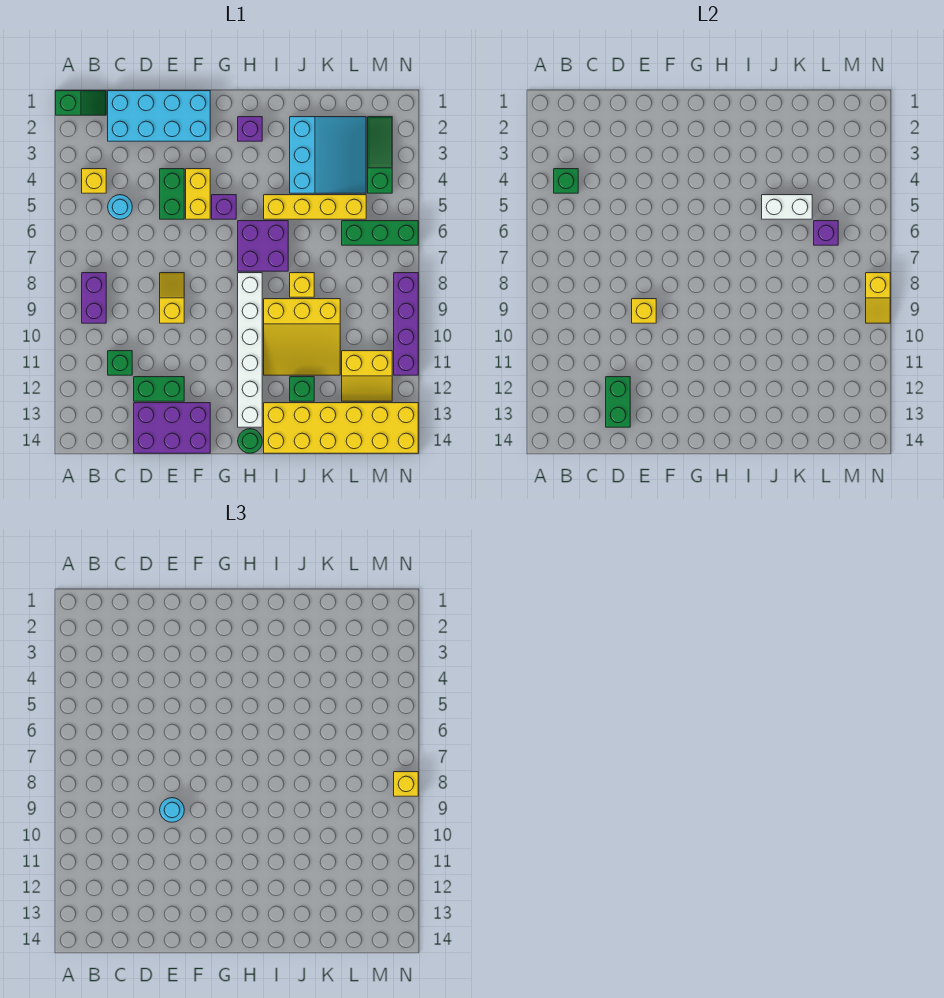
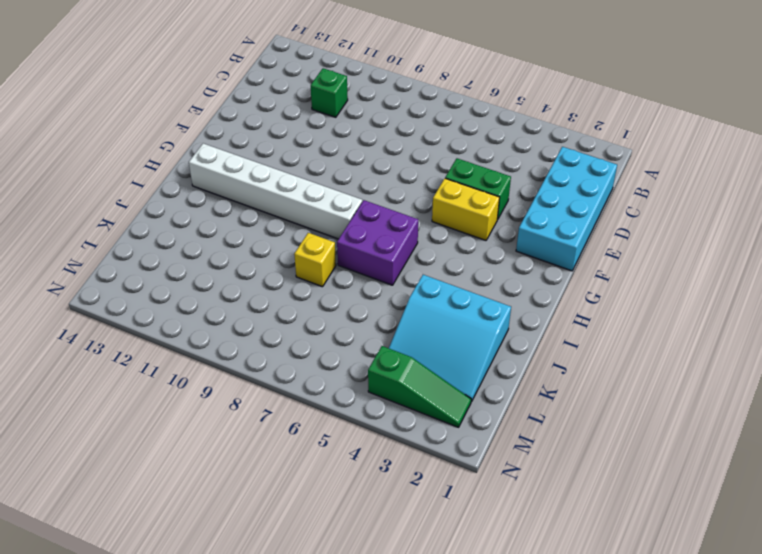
none -> green slope A1:B1 level 1 top A
none -> yellow brick B4 level 1
none -> purple brick B8:B9 level 1
none -> cyan round brick C5 level 1

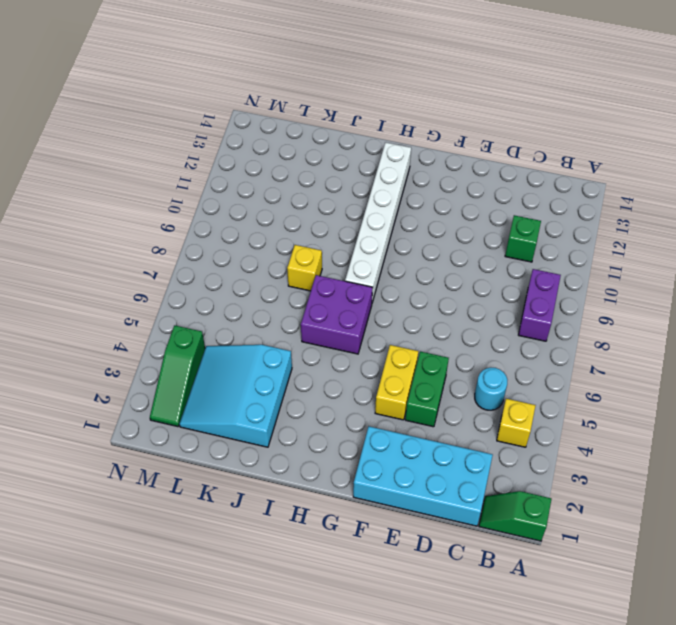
none -> green brick D12:E12 level 1
none -> purple brick D13:F14 level 1
none -> yellow slope E8:E9 level 1 top 9
none -> purple brick G5 level 1

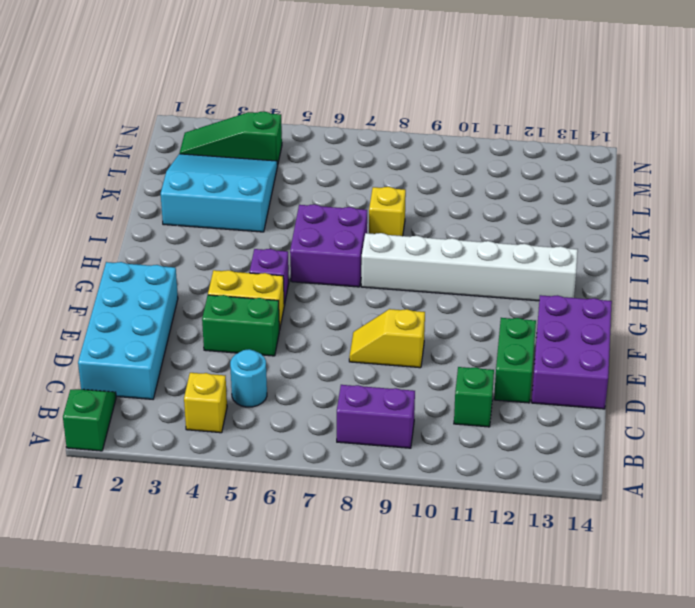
none -> purple brick H2 level 1
none -> green round brick H14 level 1
none -> yellow brick I5:L5 level 1
none -> yellow slope I9:K11 level 1 top 9

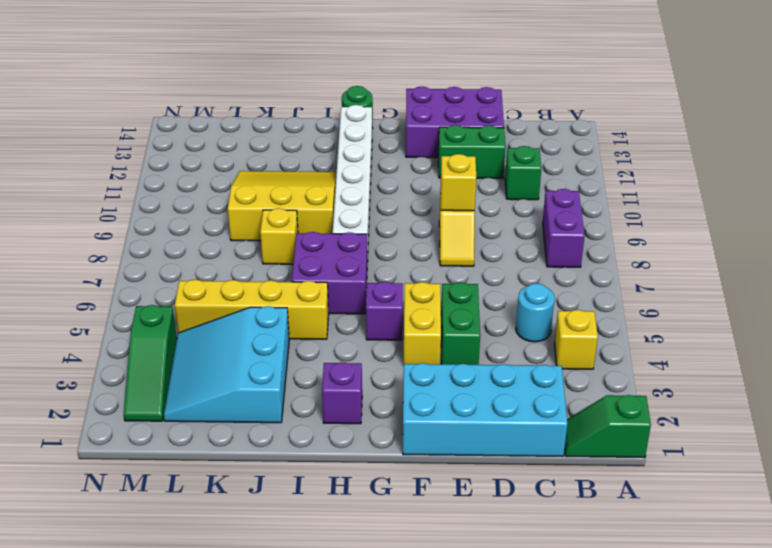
none -> yellow brick I13:N14 level 1
none -> green brick J12 level 1
none -> green brick L6:N6 level 1
none -> yellow slope L11:M12 level 1 top 11

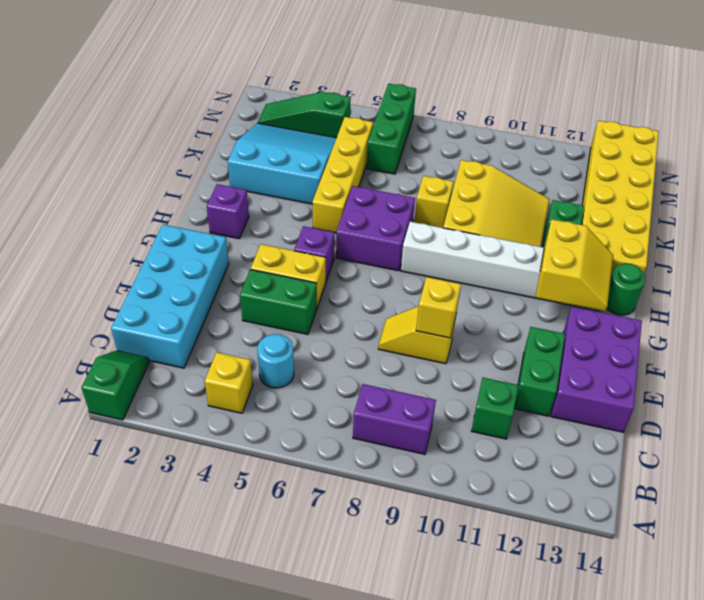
yellow slope G12:H13 level 2 top 12 -> yellow slope L11:M12 level 1 top 11
none -> purple brick N8:N11 level 1
none -> green brick B4 level 2
none -> green brick D12:D13 level 2
none -> white brick J5:K5 level 2

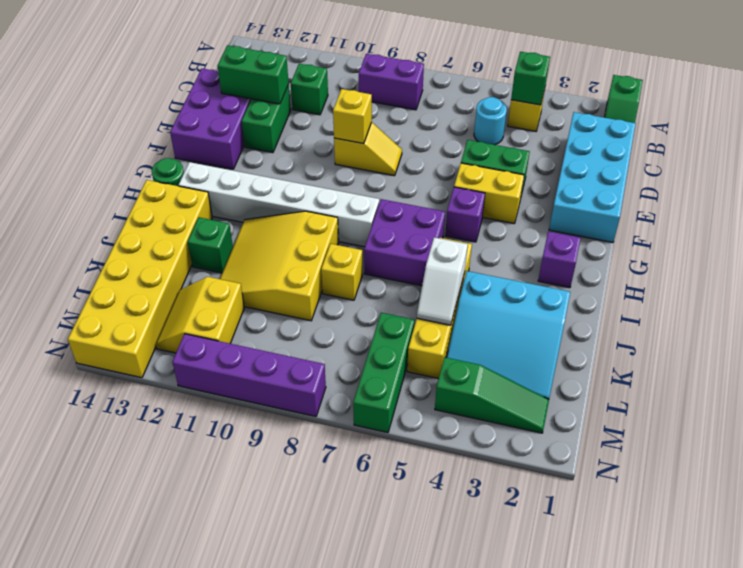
white slope J5:K5 level 2 top J -> white brick J5:K5 level 2
none -> purple brick L6 level 2
none -> yellow slope N8:N9 level 2 top 8
none -> cyan round brick E9 level 3
none -> yellow brick N8 level 3

